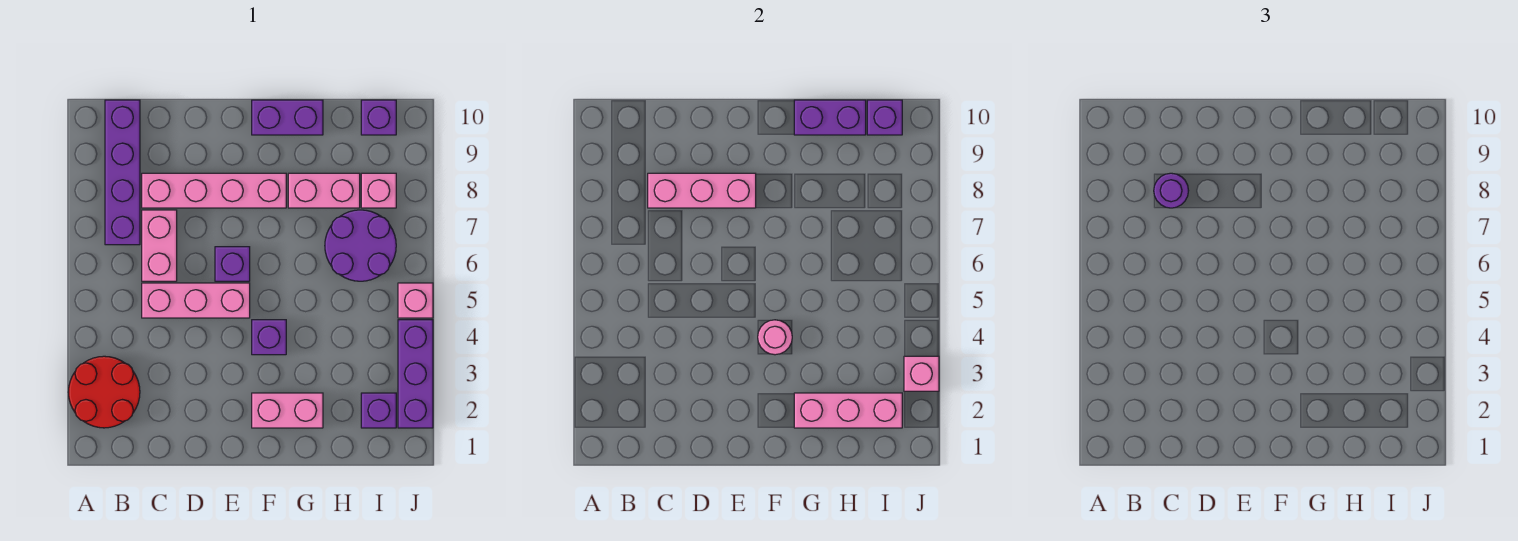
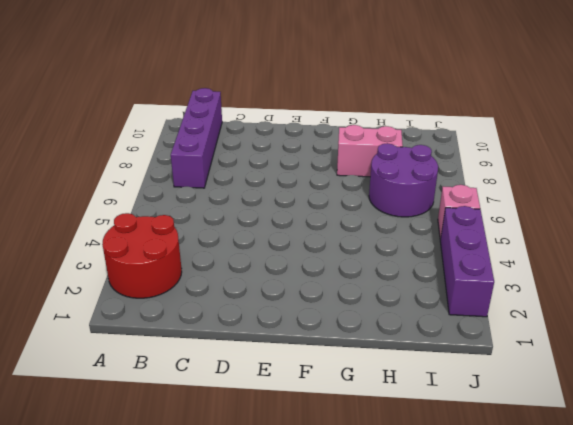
none -> pink brick C5:E5 level 1
none -> pink brick C6:C7 level 1
none -> pink brick C8:F8 level 1

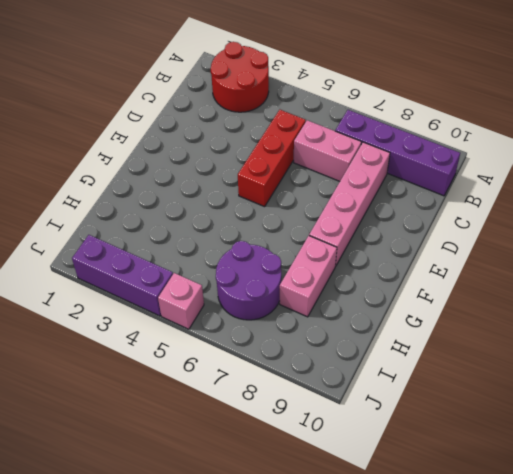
red brick C5:E5 level 1 -> pink brick C5:E5 level 1
none -> purple brick E6 level 1
none -> pink brick F2:G2 level 1
none -> purple brick F4 level 1

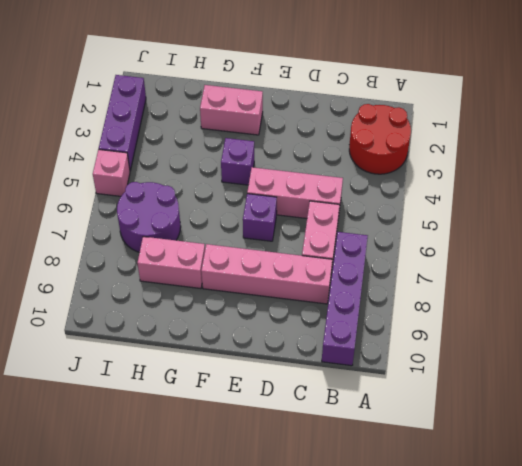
none -> purple brick F10:G10 level 1
none -> purple brick I2 level 1
none -> pink brick I8 level 1

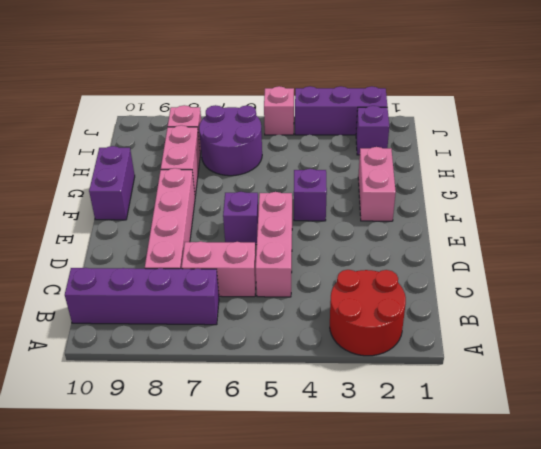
none -> purple brick I10 level 1
none -> pink brick C8:E8 level 2
none -> pink round brick F4 level 2

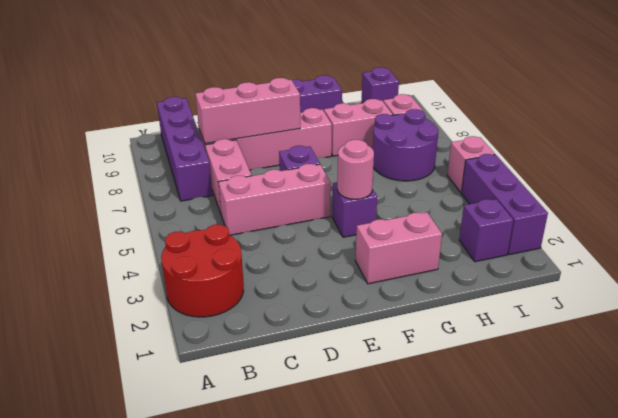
none -> pink brick G2:I2 level 2
none -> purple brick G10:H10 level 2
none -> purple brick I10 level 2

